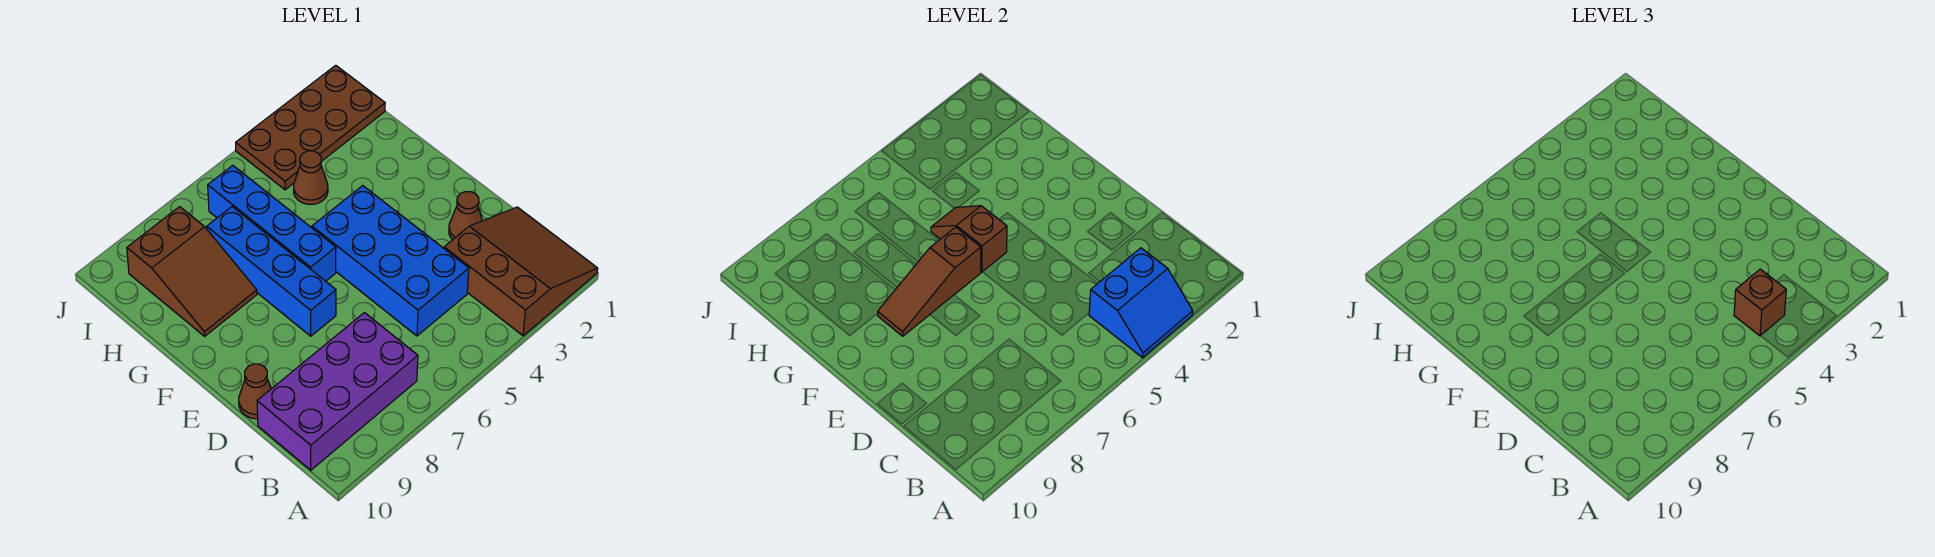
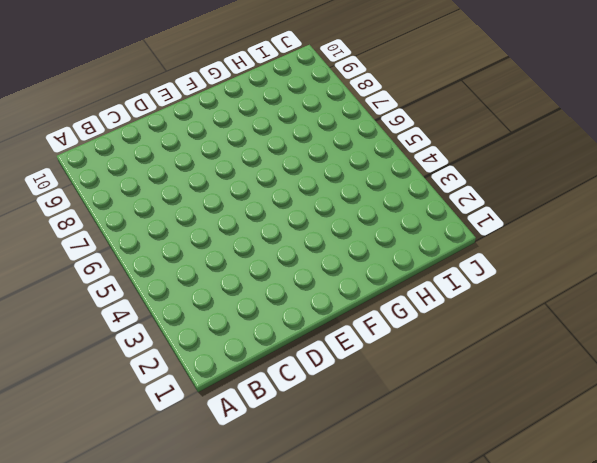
none -> brown slope A1:C3 level 1 top 3
none -> purple brick B7:C10 level 1
none -> blue brick C4:F5 level 1

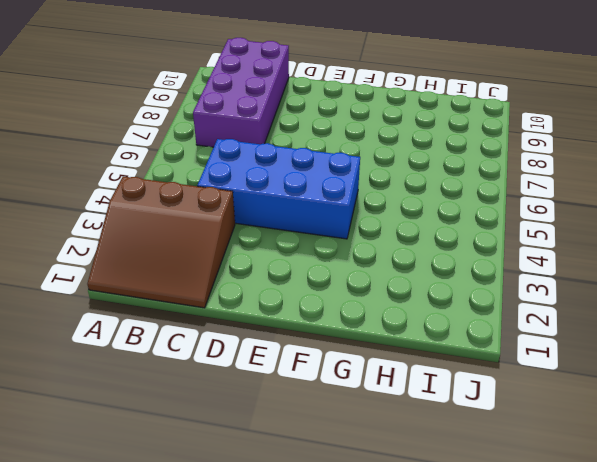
none -> brown cone D2 level 1
none -> brown cone D10 level 1
none -> blue brick E7:H7 level 1

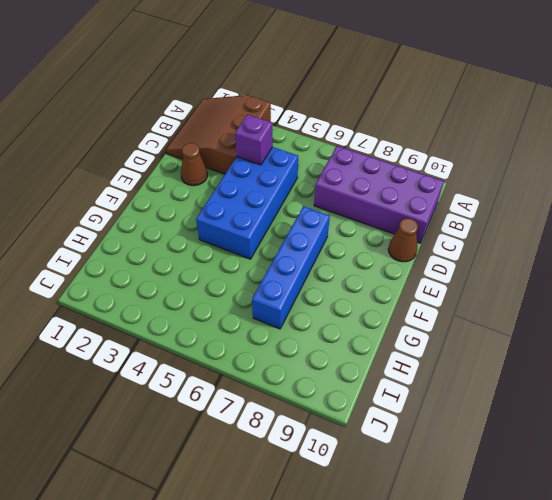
purple brick C4 level 2 -> none
none -> blue brick F6:I6 level 1
none -> brown slope G8:I9 level 1 top I
none -> brown cone H4 level 1

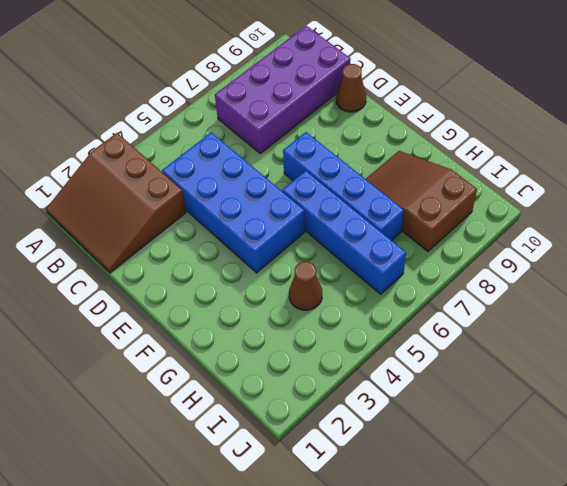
none -> brown cone D2 level 1
none -> brown plate I1:J4 level 1
none -> blue slope A3:B4 level 2 top B

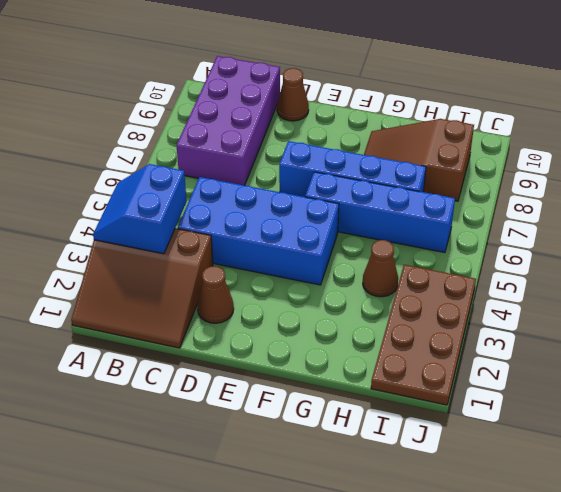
none -> brown slope F5:G5 level 2 top F
none -> brown slope F6:F8 level 2 top 6
none -> brown brick B4 level 3

